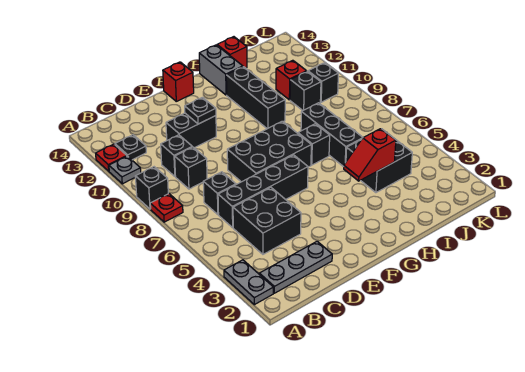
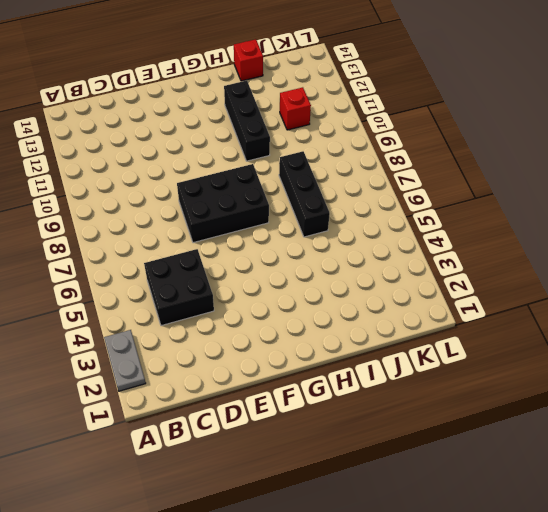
none -> red plate A8 level 1
none -> black brick A9 level 1
none -> grey plate A11 level 1

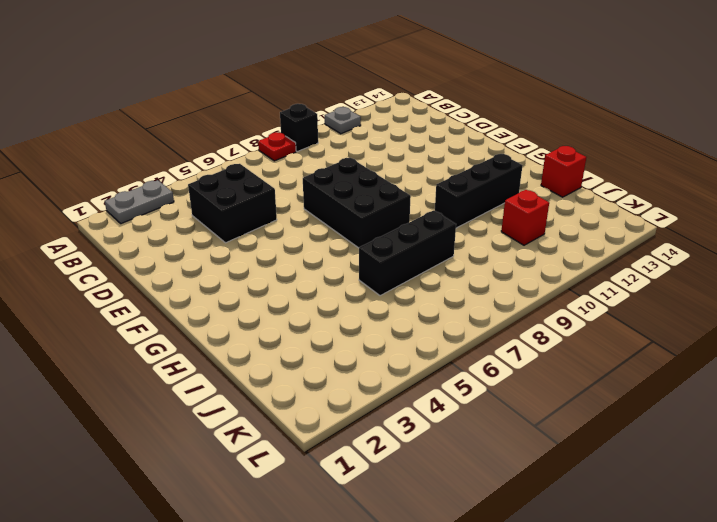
none -> red plate A12 level 1
none -> grey plate B2:D2 level 1
none -> black plate B12 level 1

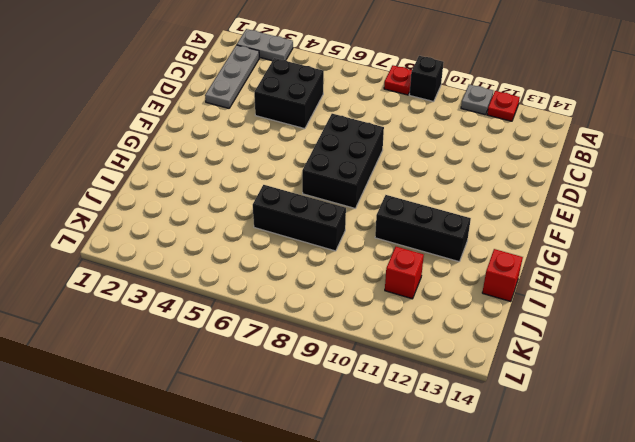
none -> black plate B12 level 1
none -> black brick C6:F6 level 1
none -> black brick C7 level 1

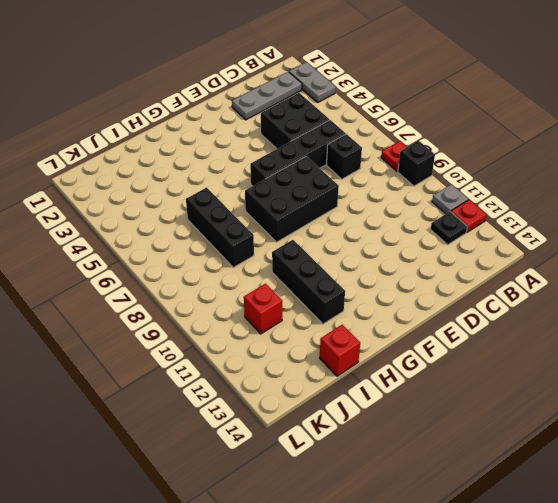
none -> black brick C9 level 1
none -> black brick C10 level 1
none -> black brick D11:E11 level 1

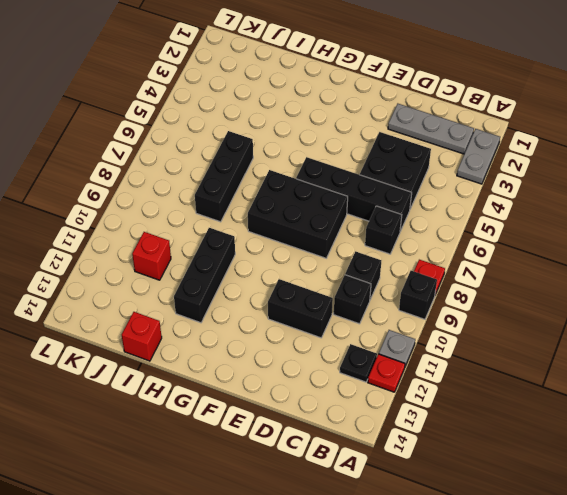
none -> red brick F14 level 1
none -> black brick H7 level 1
none -> grey brick H13:H14 level 1

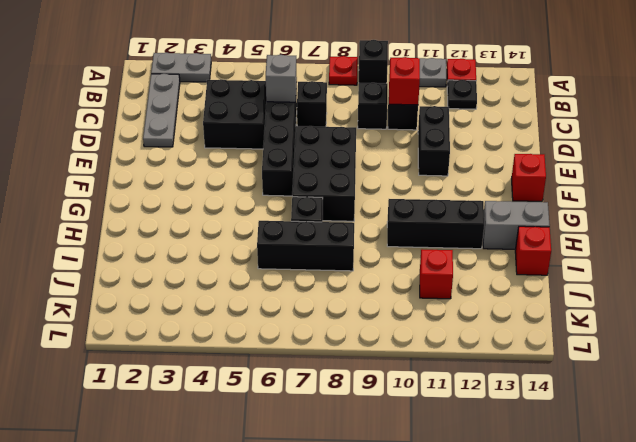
grey brick C6 level 2 -> none
red brick C10 level 2 -> none
none -> black brick I4:J5 level 1
none -> black brick J10 level 1
none -> black brick K10 level 1

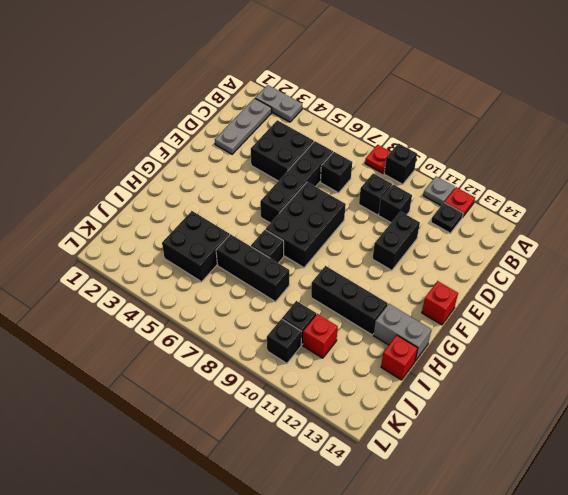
none -> black plate E11 level 2
none -> red slope H4:I4 level 2 top I

